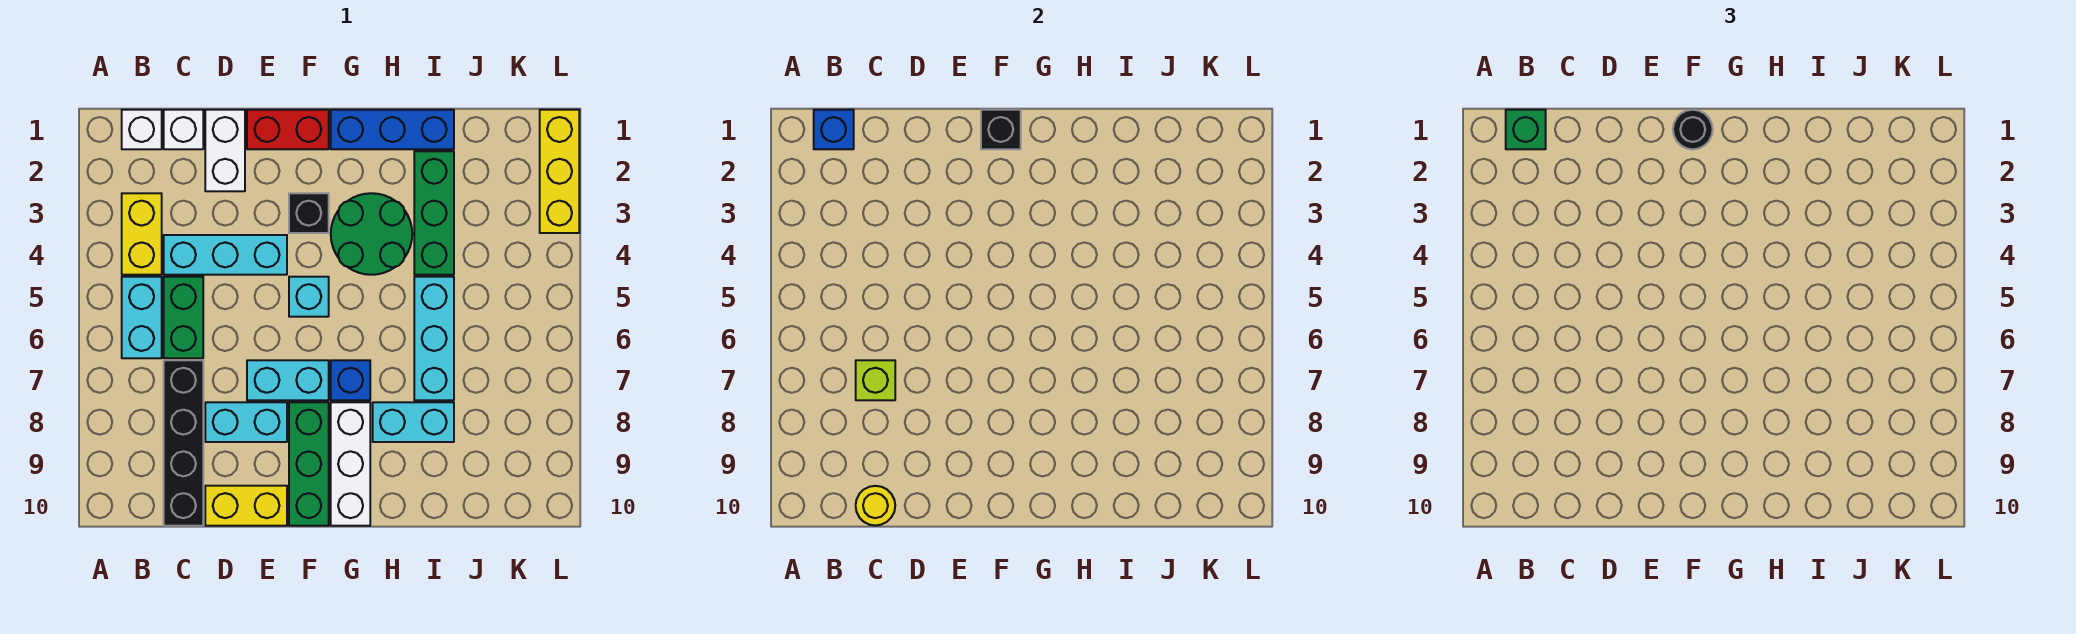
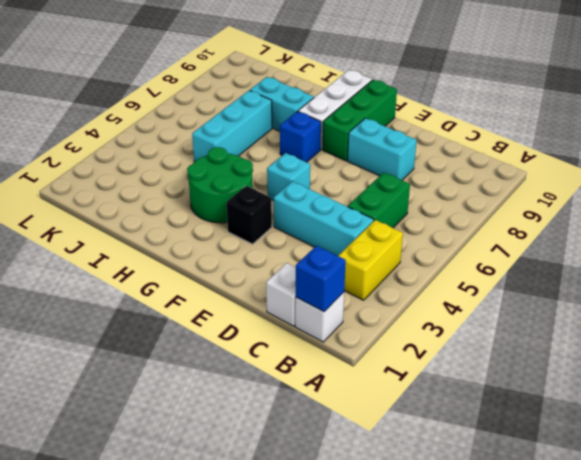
none -> cyan brick B5:B6 level 1
none -> black brick C7:C10 level 1
none -> white brick D1:D2 level 1

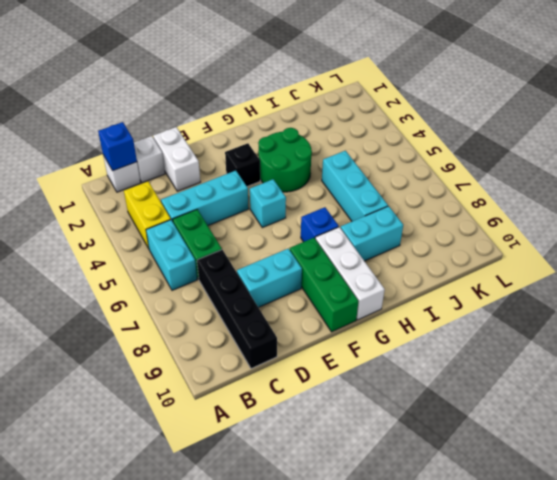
none -> yellow brick D10:E10 level 1
none -> red brick E1:F1 level 1
none -> cyan brick E7:F7 level 1

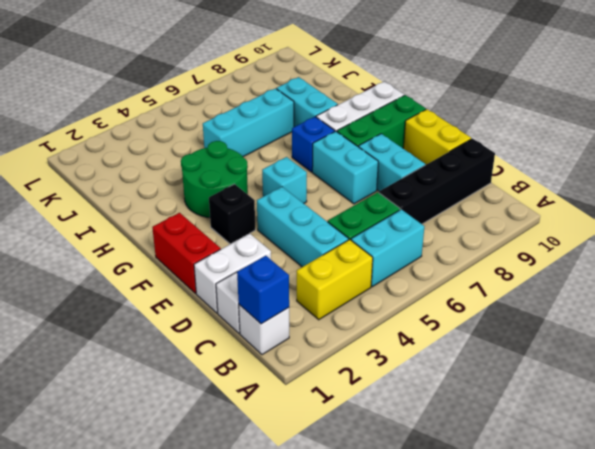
none -> blue brick G1:I1 level 1
none -> green brick I2:I4 level 1
none -> yellow brick L1:L3 level 1

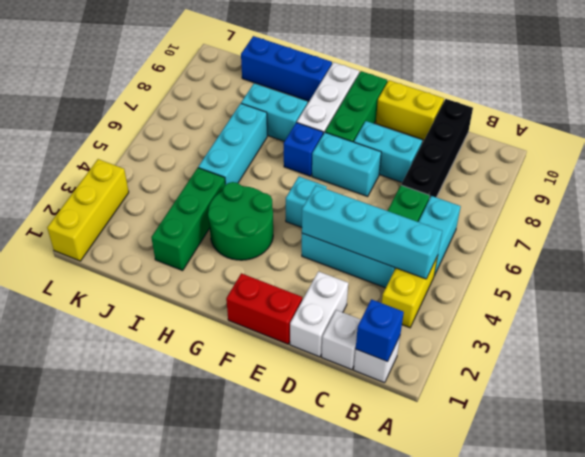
cyan brick B4:E4 level 2 -> none
blue brick H10:J10 level 1 -> blue brick G1:I1 level 1
none -> black brick F3 level 1
none -> lime brick C7 level 2
none -> yellow round brick C10 level 2

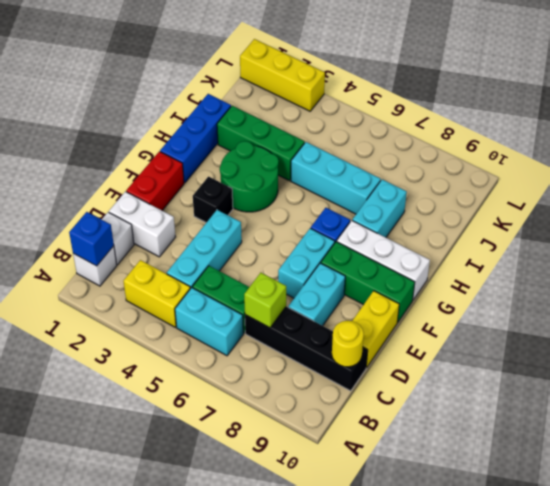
none -> cyan brick F5 level 1
none -> black brick F1 level 2
none -> green brick B1 level 3

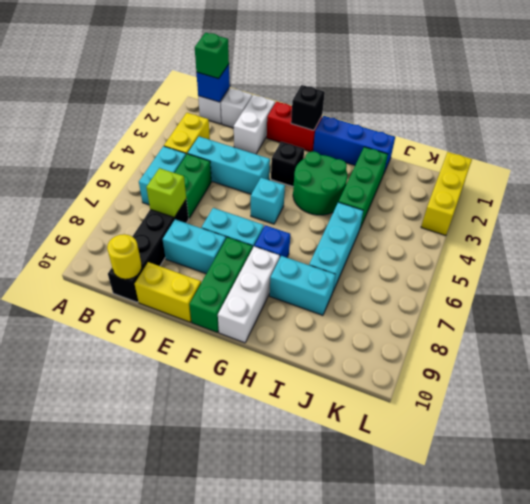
none -> black round brick F1 level 3

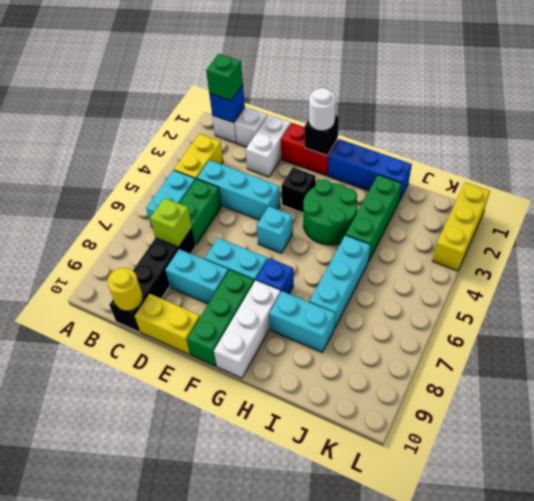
white round brick F1 level 3 -> black round brick F1 level 3

